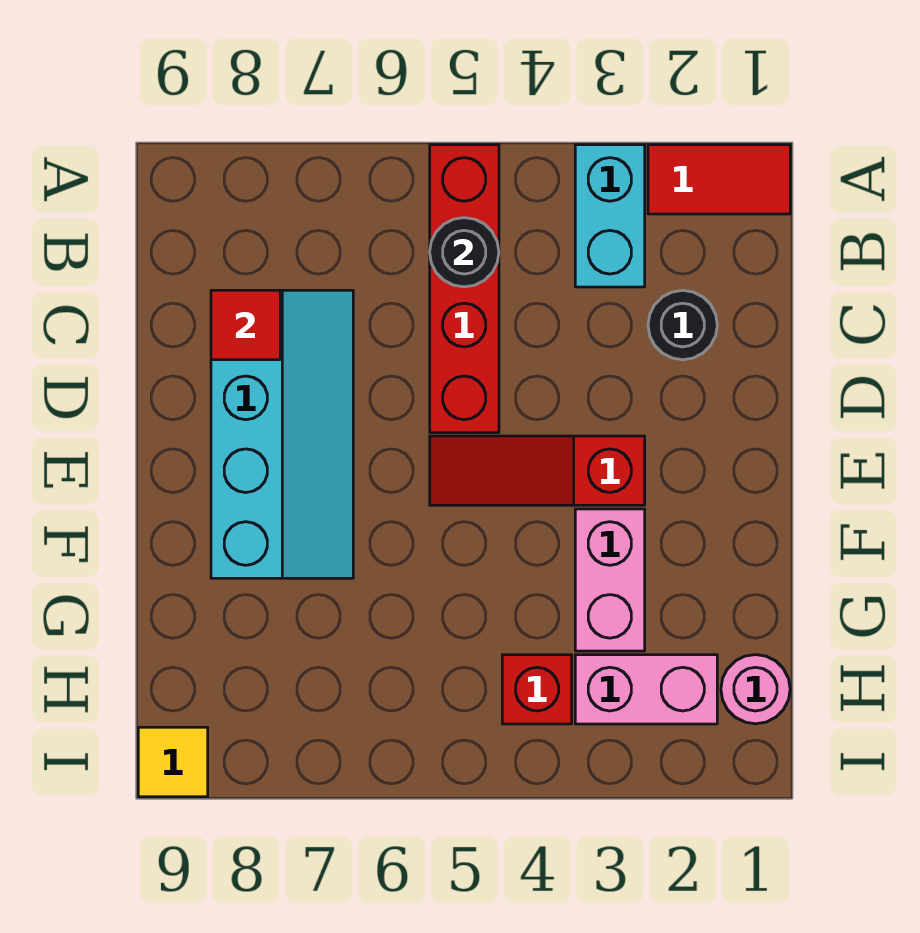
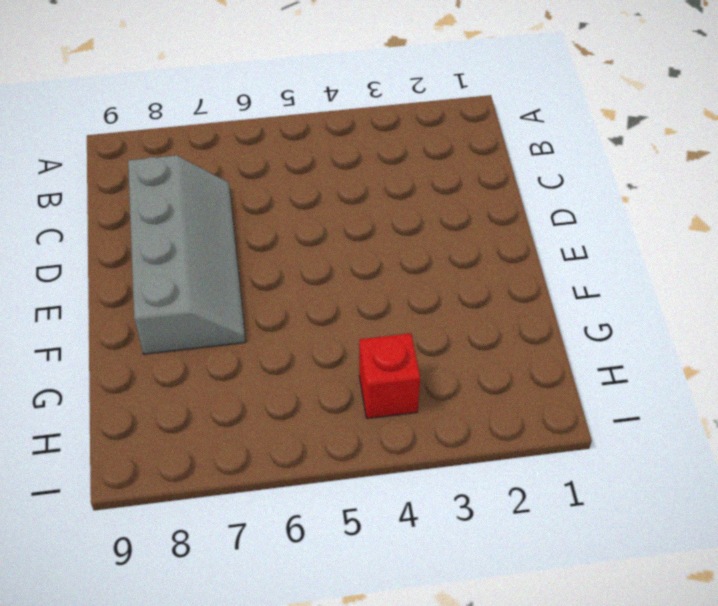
grey slope C7:F8 level 1 top 8 -> cyan slope C7:F8 level 1 top 8
none -> red tile A1:A2 level 1
none -> cyan brick A3:B3 level 1
none -> red brick A5:D5 level 1

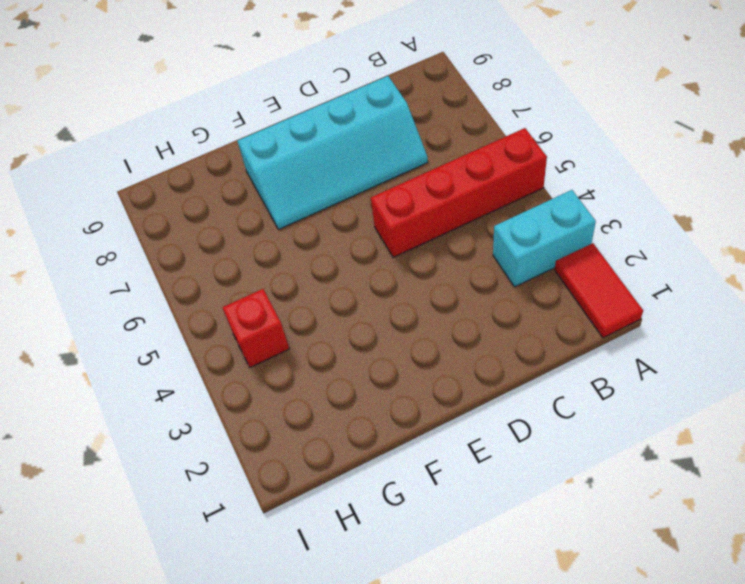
none -> black round brick C2 level 1
none -> red slope E3:E5 level 1 top 3
none -> pink brick F3:G3 level 1

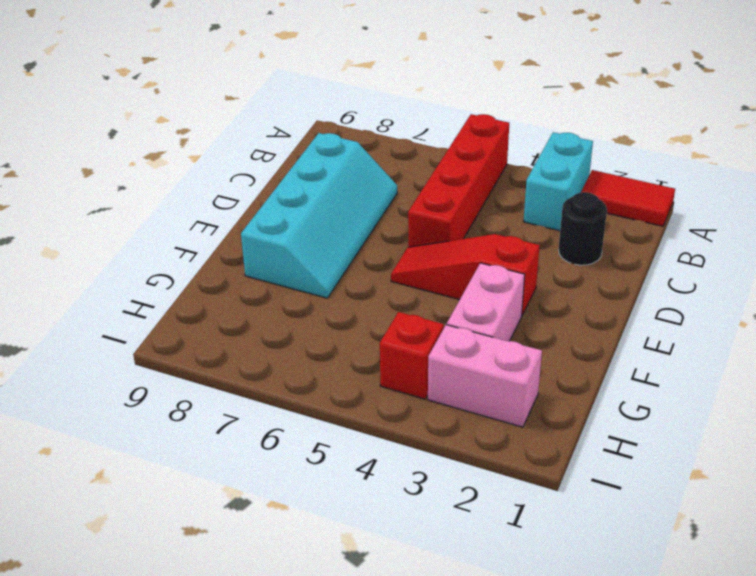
none -> pink round brick H1 level 1
none -> yellow tile I9 level 1
none -> black round brick B5 level 2

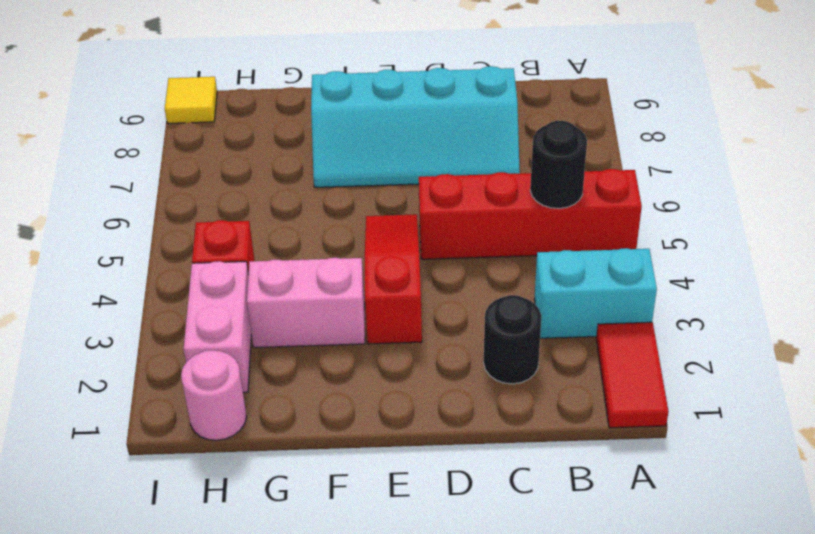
none -> red tile C8 level 2

